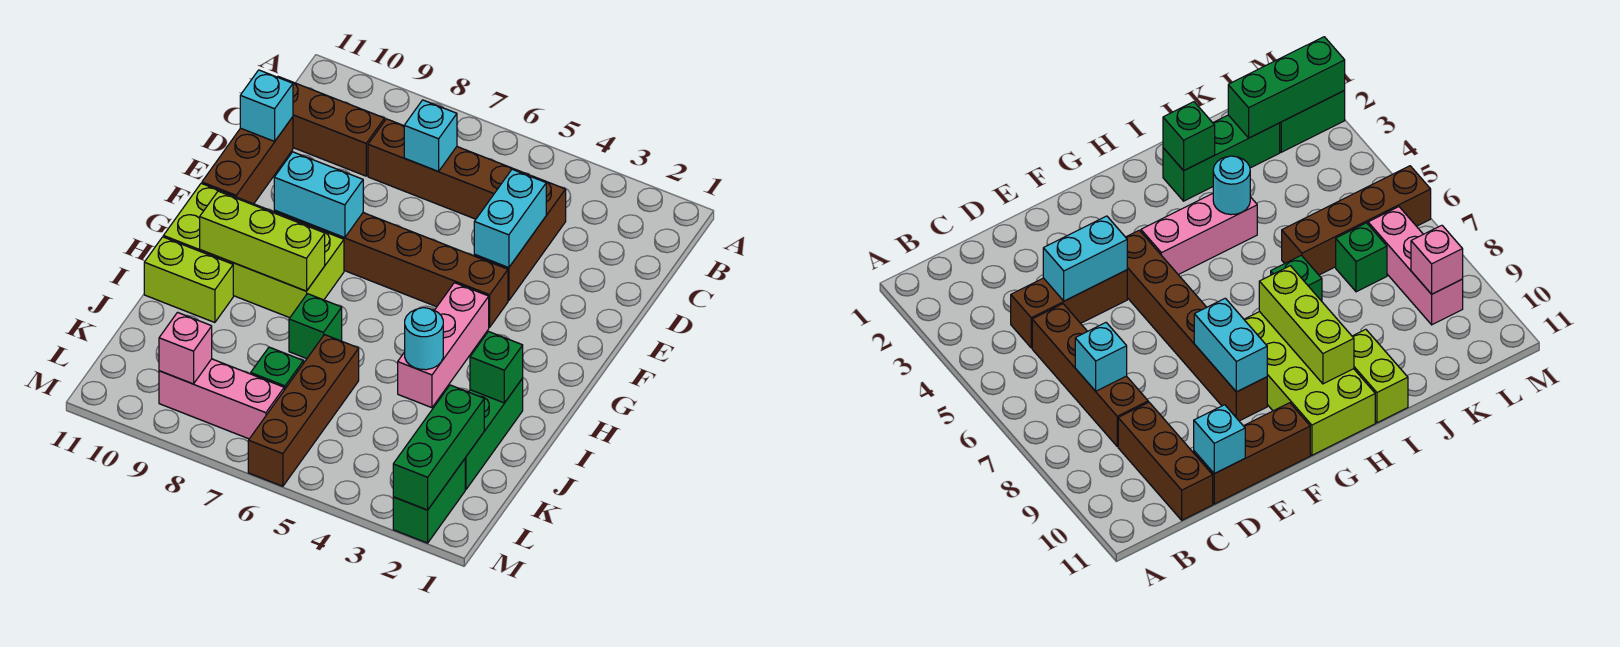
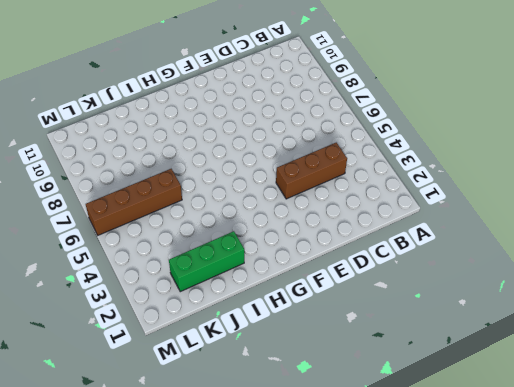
none -> brown brick C5:C8 level 1
none -> brown brick C9:C11 level 1
none -> brown brick D11:F11 level 1

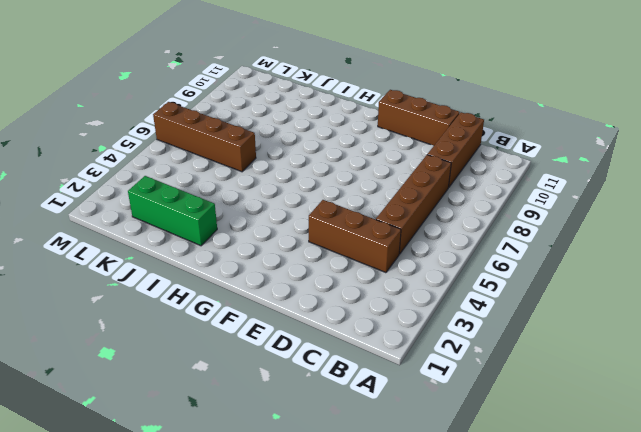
none -> brown brick F4:F9 level 1
none -> pink brick G4:I4 level 1
none -> lime brick G8:H11 level 1

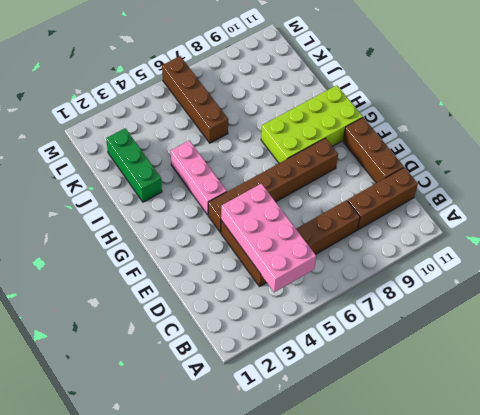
pink brick B4:E5 level 2 -> cyan brick D4:E4 level 2
none -> green brick I7 level 1
none -> lime brick I10:I11 level 1
none -> green brick K7 level 1

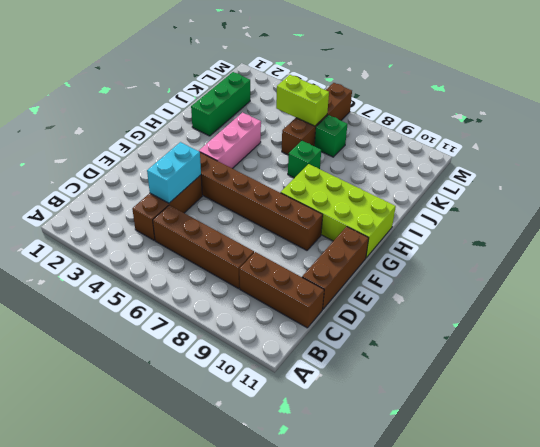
lime brick K5:K6 level 2 -> lime brick I10:I11 level 1
none -> green brick L2:M2 level 1
none -> pink brick L7:L9 level 1
none -> cyan brick C7 level 2

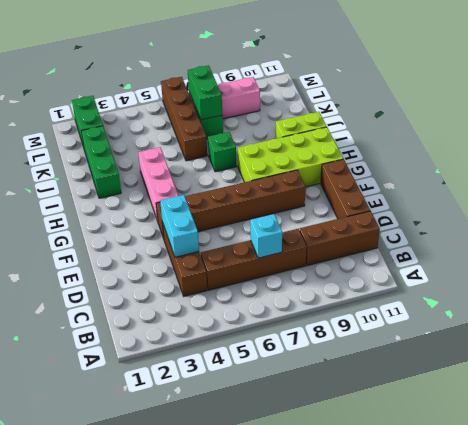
green brick K7:L7 level 2 -> none
none -> cyan brick D11 level 2
none -> cyan brick F8:F9 level 2
none -> lime brick H8:H10 level 2

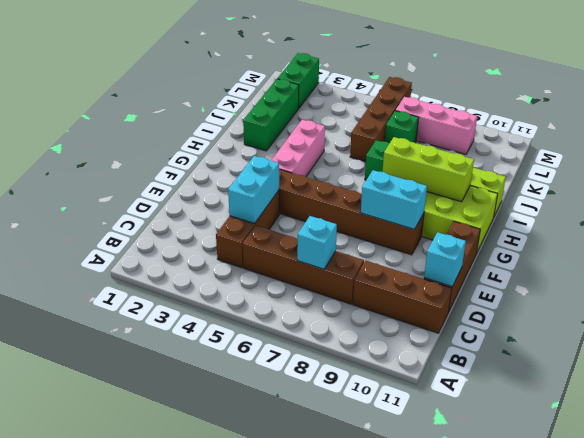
none -> green brick I2 level 2
none -> cyan round brick I4 level 2
none -> green brick K2:M2 level 2

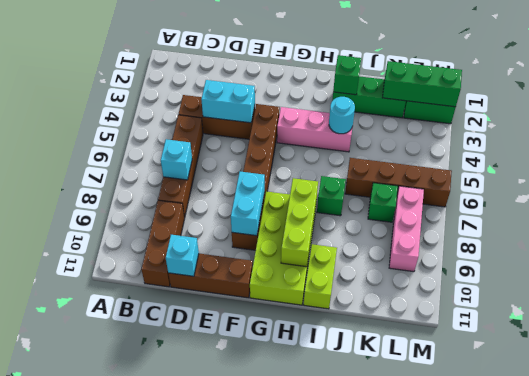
none -> pink brick L9 level 2

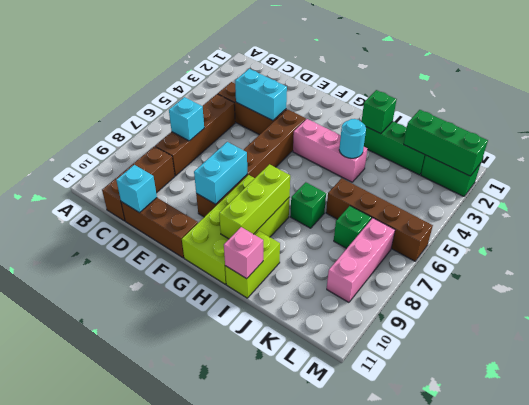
pink brick I11 level 2 -> pink brick L9 level 2

